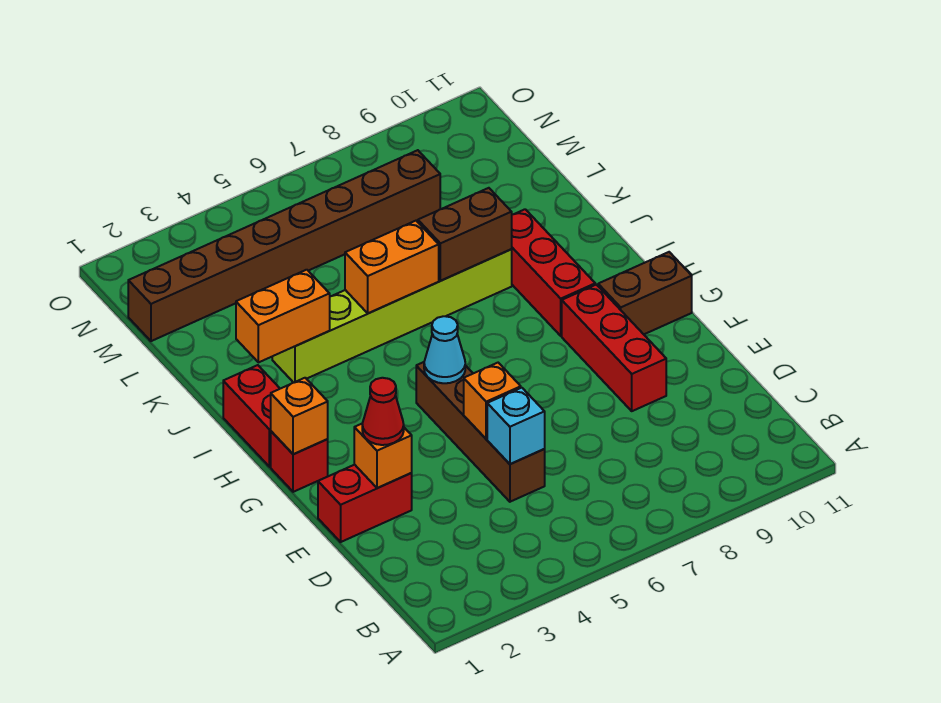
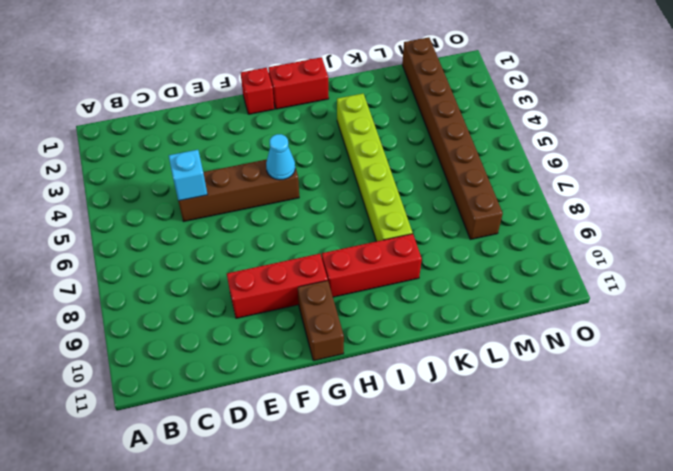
none -> red brick E1:E2 level 1
none -> orange brick E2 level 2
none -> orange brick E5 level 2

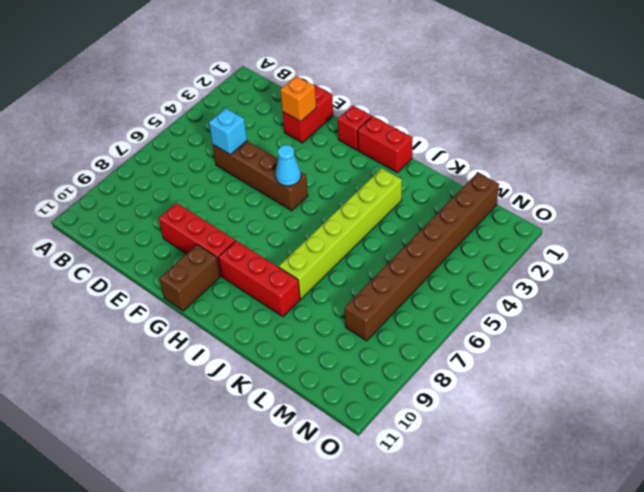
none -> orange brick E5 level 2
none -> orange brick G1 level 2
none -> orange brick J2:J3 level 2

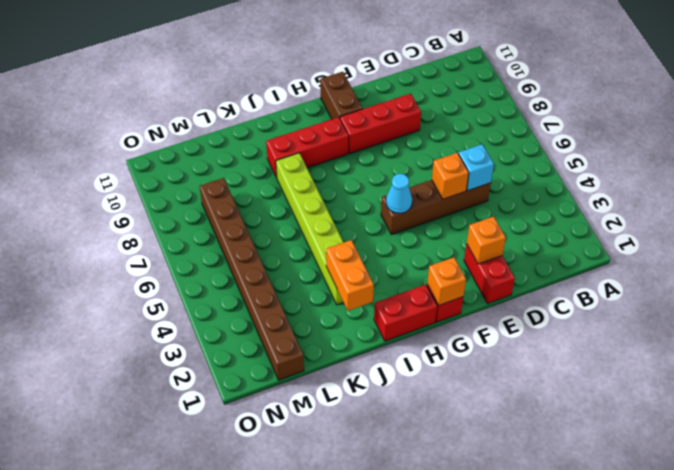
none -> orange brick J5:J6 level 2
none -> brown brick J7:J8 level 2
none -> red cone E2 level 3

